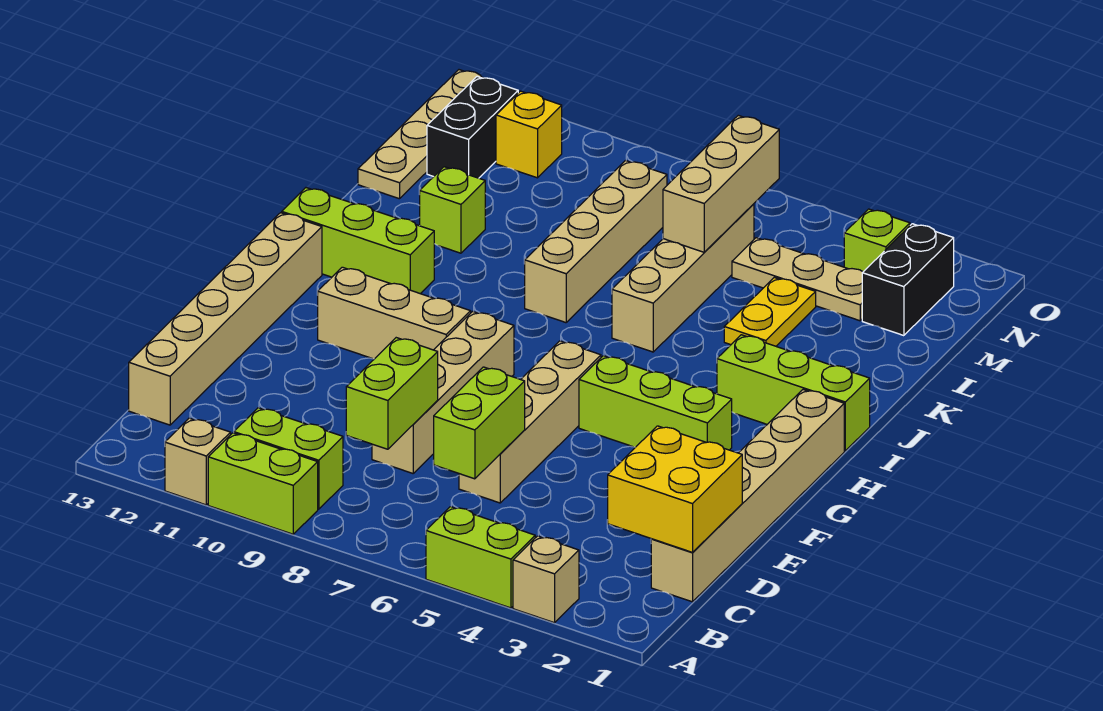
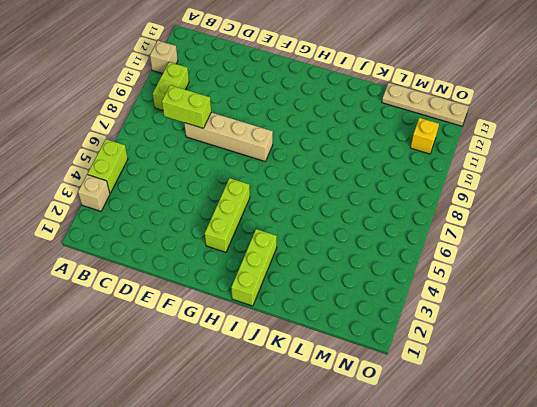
none -> lime brick A9:A10 level 1
none -> tan brick C1:H1 level 1
none -> tan brick C13:H13 level 1

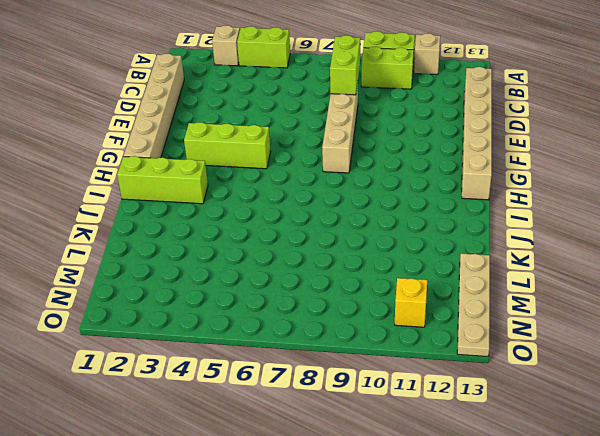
none -> tan brick D6:G6 level 1
none -> tan brick G9:G11 level 1
none -> lime brick I11:I13 level 1

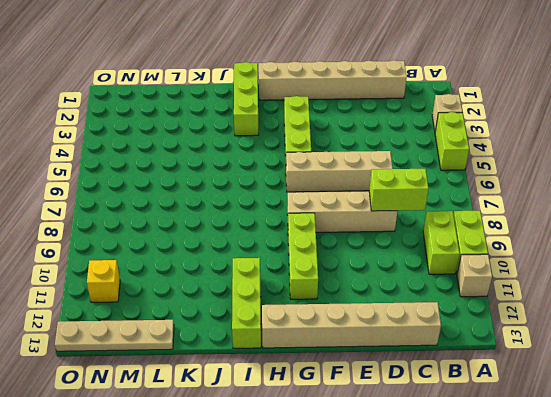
lime brick G9:G11 level 1 -> tan brick G9:G11 level 1
none -> tan brick J6:M6 level 1
none -> tan brick J8:M8 level 1
none -> yellow plate K4:L4 level 1

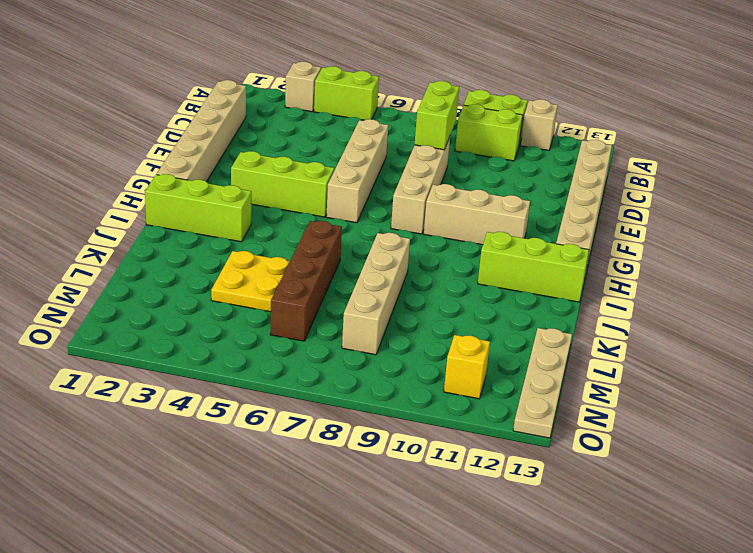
brown brick J6:M6 level 1 -> tan brick J6:M6 level 1
yellow plate K4:L5 level 1 -> yellow plate K4:L4 level 1
none -> lime brick K11 level 1
none -> black brick M2:N2 level 1
none -> tan plate M3:M5 level 1

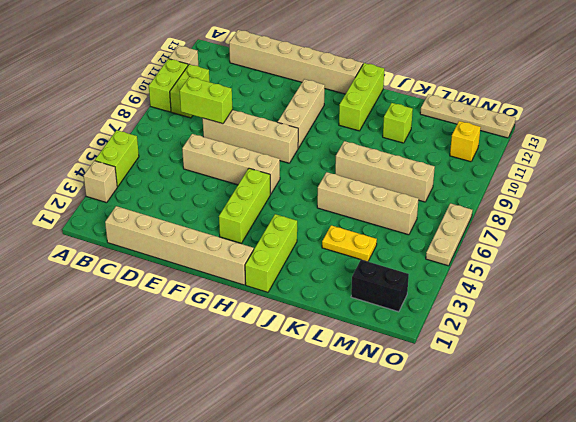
tan plate O5:O7 level 1 -> tan plate M3:M5 level 1
none -> black brick M12:N12 level 1
none -> lime brick N3 level 1
none -> yellow brick C1:D2 level 2

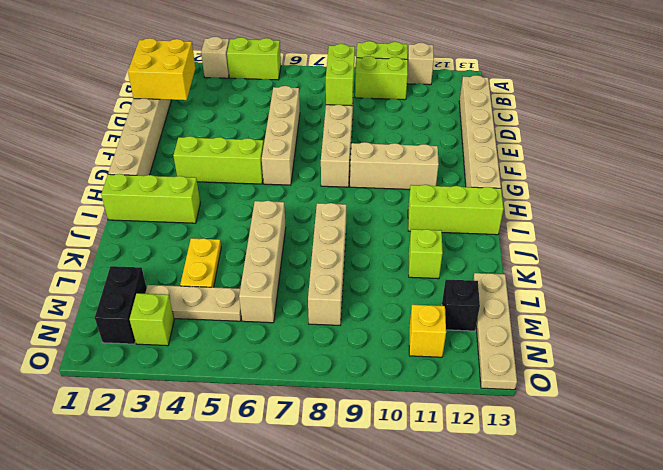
black brick M12 level 1 -> black brick M12:N12 level 1
none -> lime brick C6:D6 level 2
none -> tan brick L6:N6 level 2

